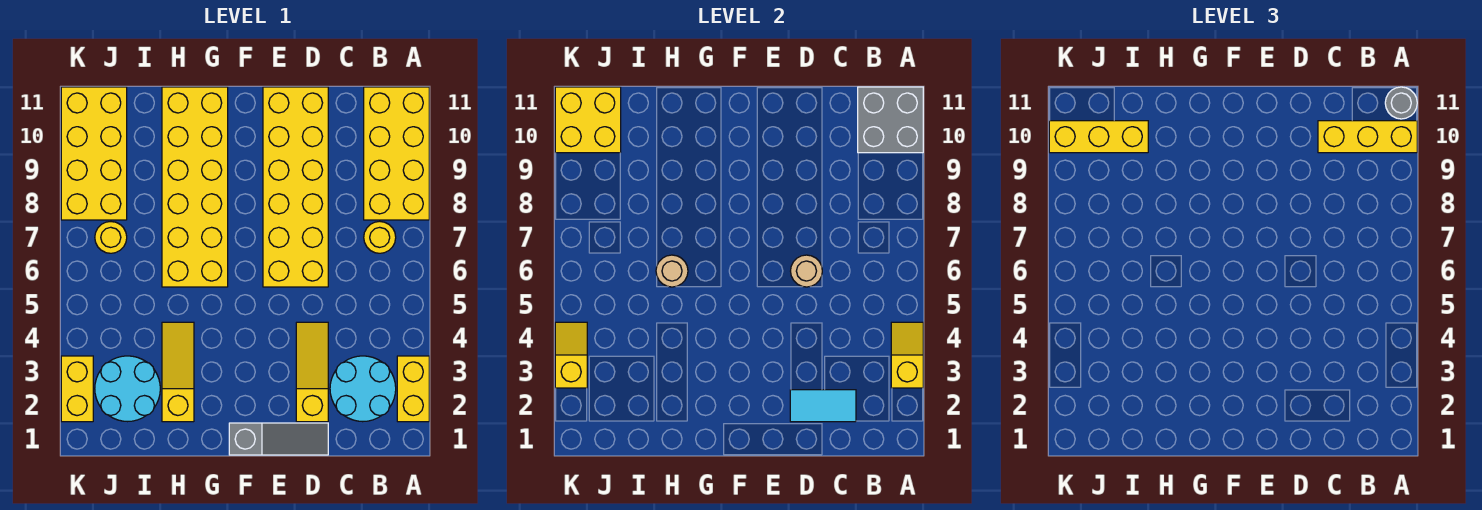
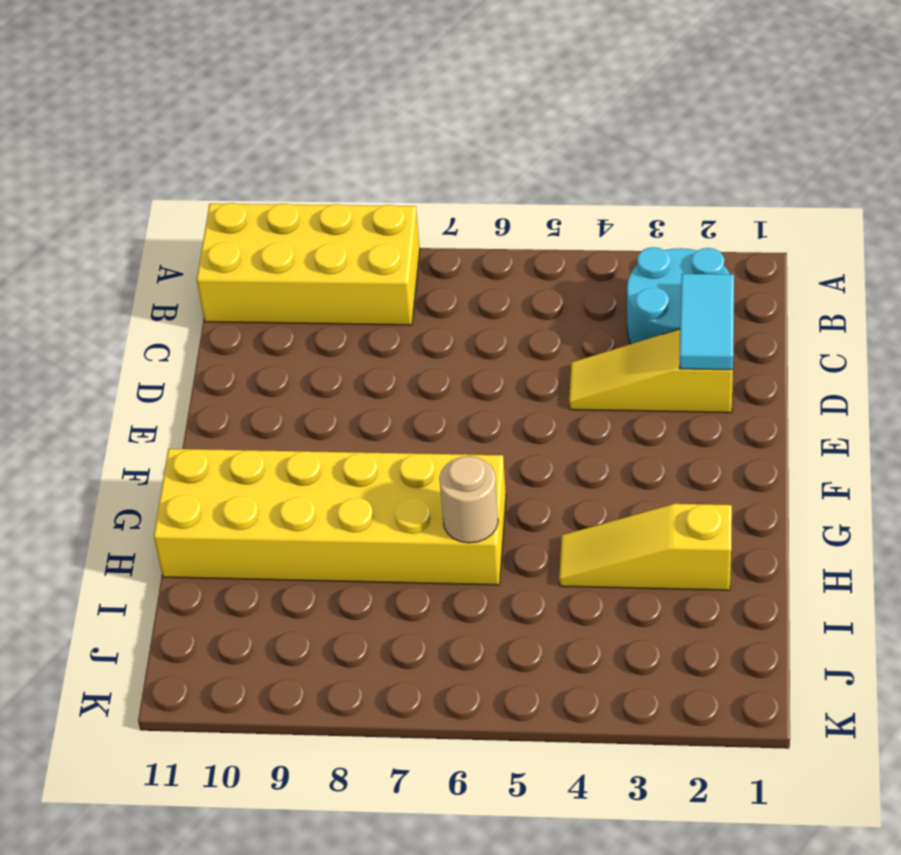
none -> yellow brick A2:A3 level 1
none -> yellow round brick B7 level 1
none -> grey slope D1:F1 level 1 top F

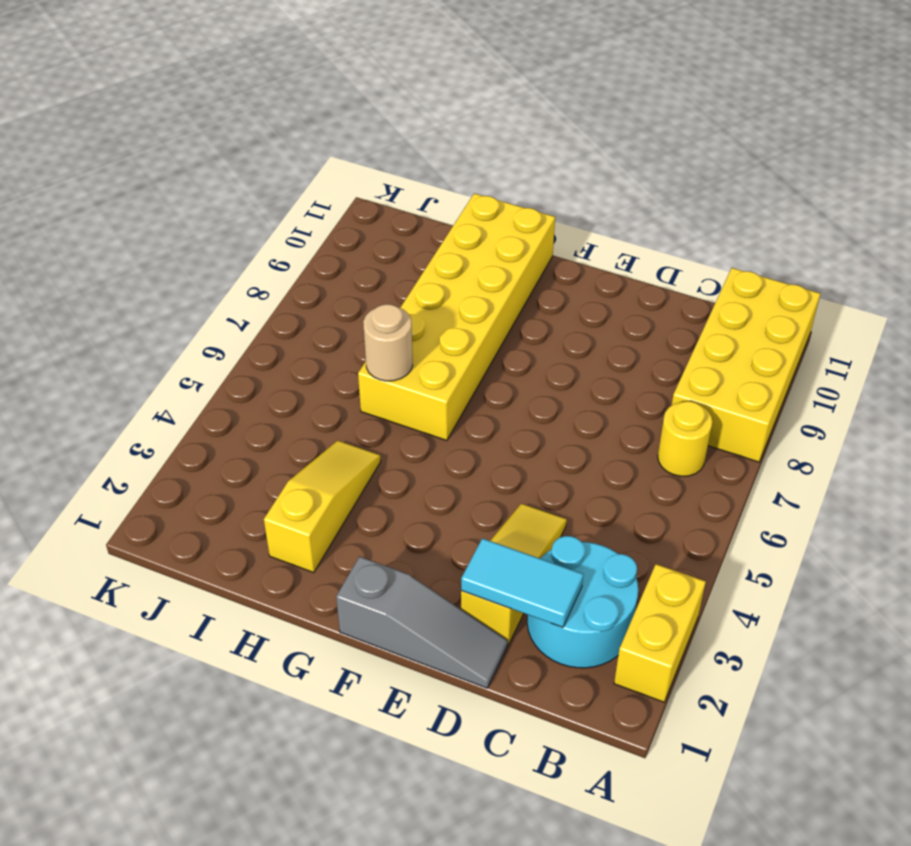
none -> yellow brick D6:E11 level 1
none -> cyan round brick I2:J3 level 1
none -> yellow round brick J7 level 1

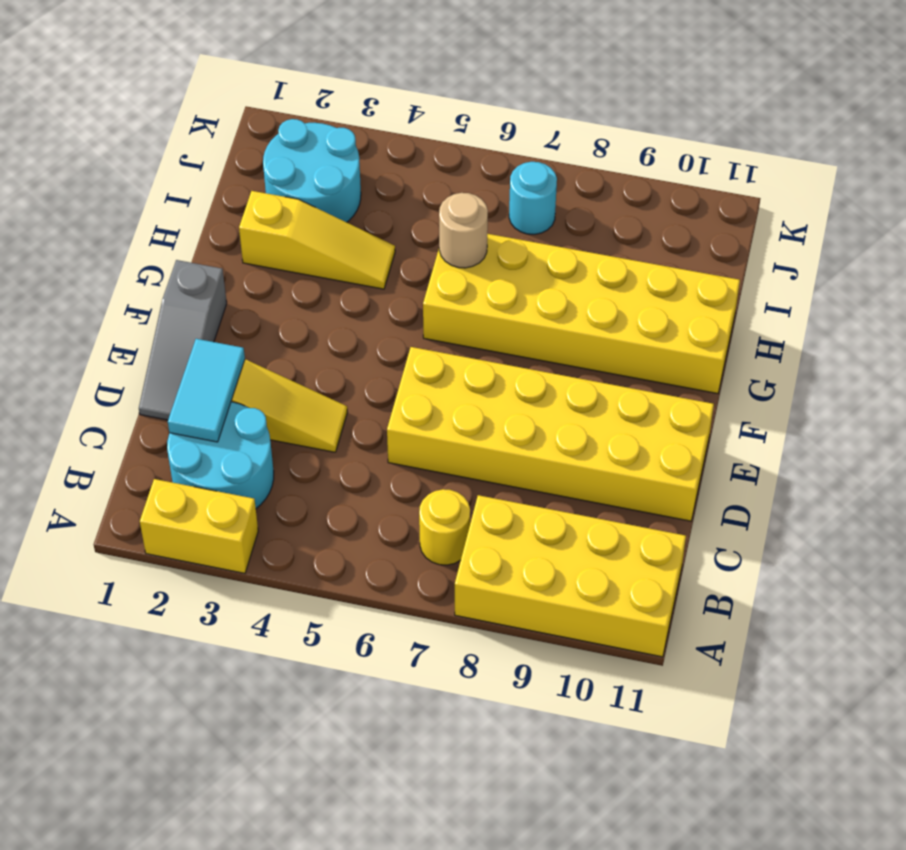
cyan round brick J7 level 1 -> yellow round brick J7 level 1
none -> yellow brick J8:K11 level 1
none -> yellow brick K2:K3 level 1
none -> yellow slope A3:A4 level 2 top 3

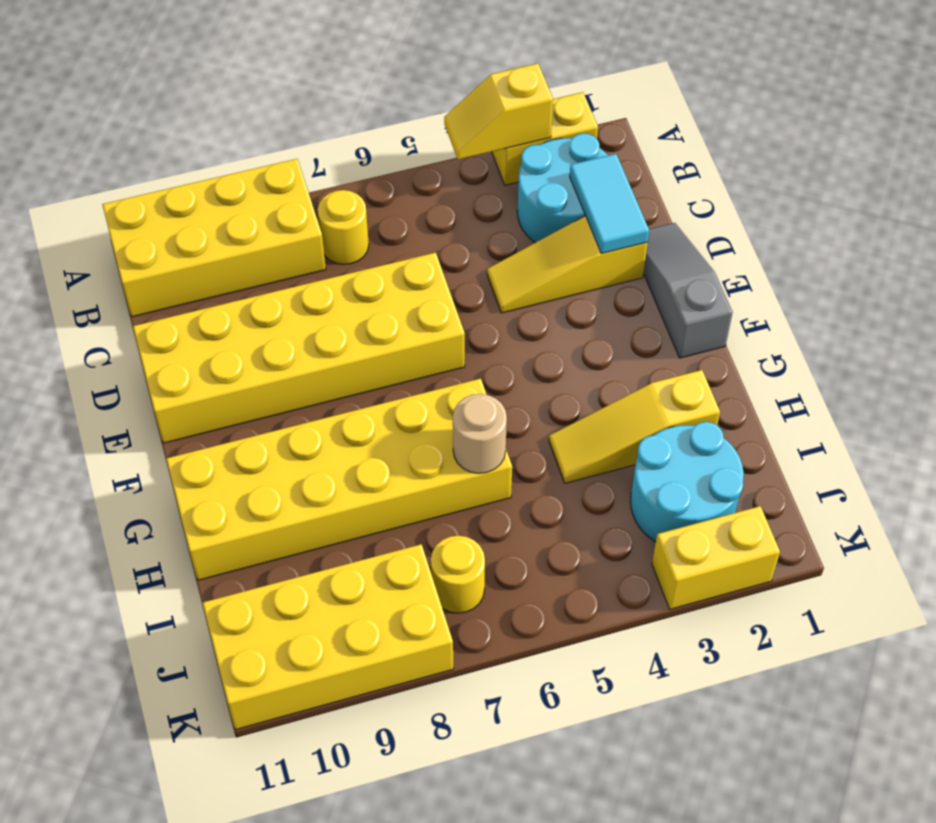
none -> grey brick A10:B11 level 2
none -> tan round brick D6 level 2
none -> yellow brick J10:K11 level 2

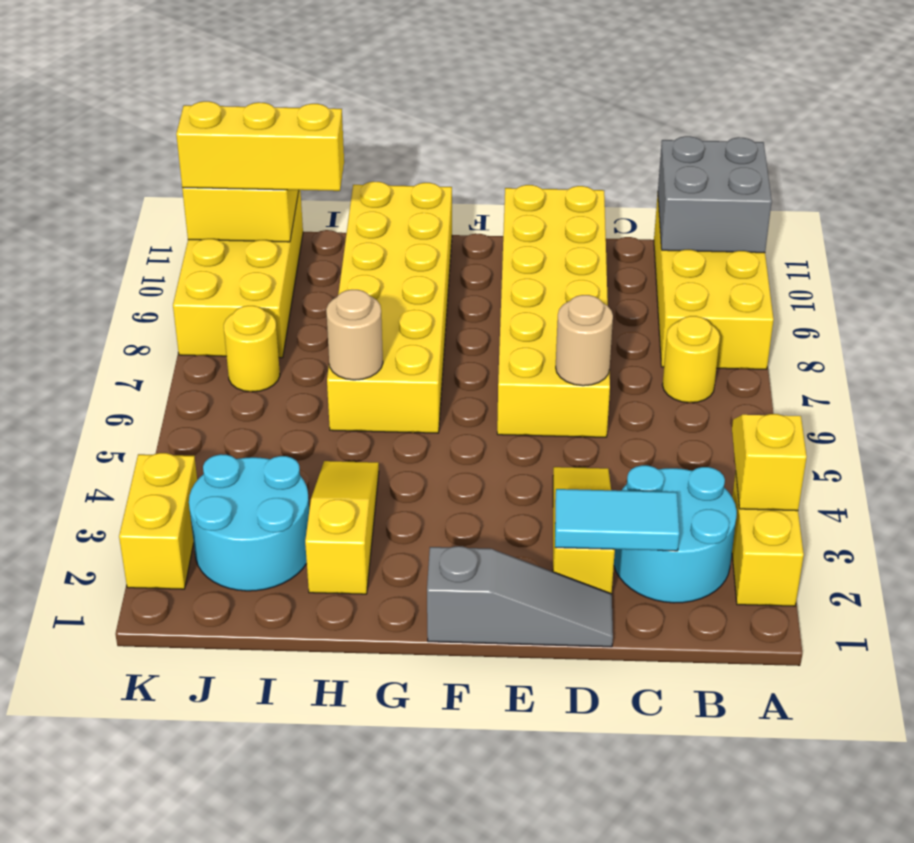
none -> yellow slope K3:K4 level 2 top 3
none -> yellow brick A10:C10 level 3
none -> grey round brick A11 level 3

